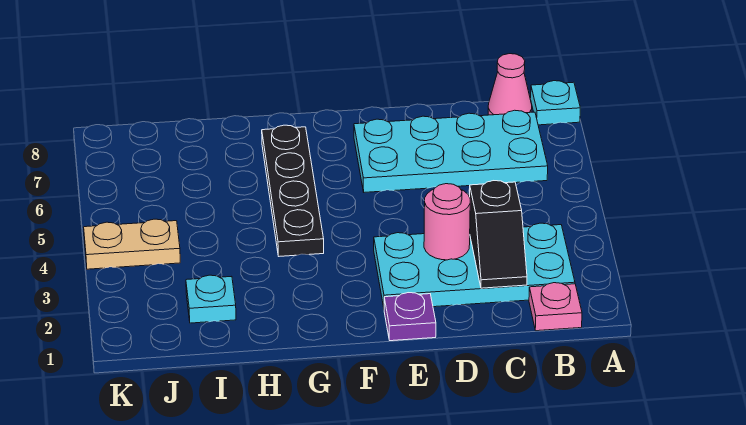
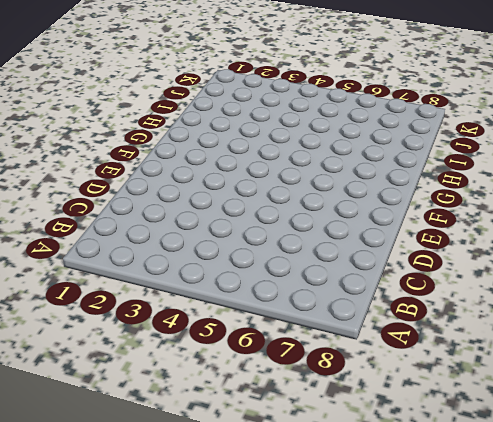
none -> cyan plate A8 level 1
none -> pink plate B1 level 1

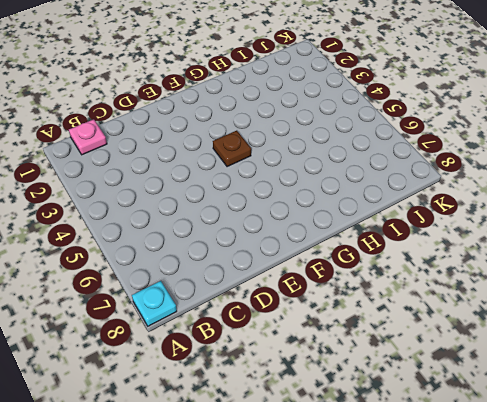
brown plate F4 level 1 -> none
none -> cyan plate B2:E3 level 1
none -> cyan plate B6:E7 level 1

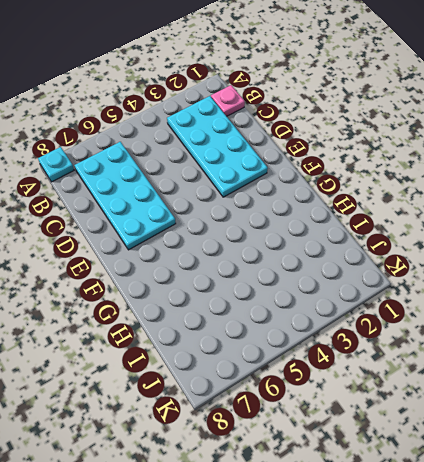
none -> pink cone B8 level 1
none -> purple plate E1 level 1

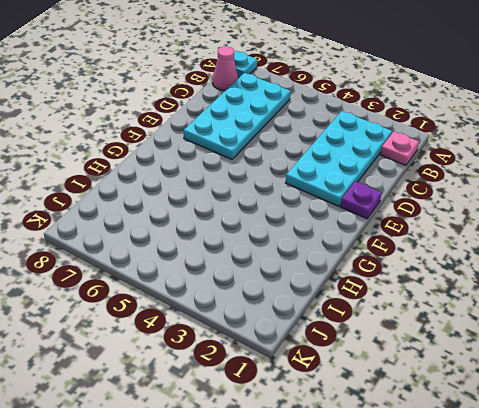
none -> black plate G4:G7 level 1
none -> cyan plate I2 level 1

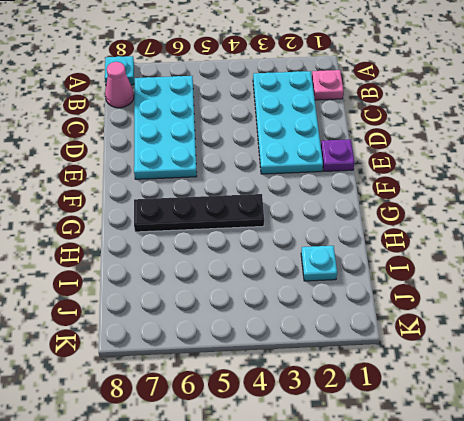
none -> tan plate J4:K4 level 1
none -> black slope C2:C3 level 2 top 3

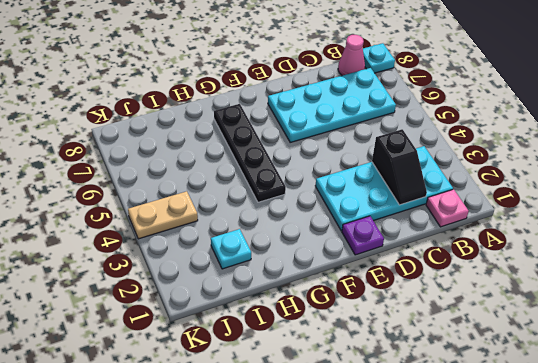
none -> pink round brick D3 level 2

